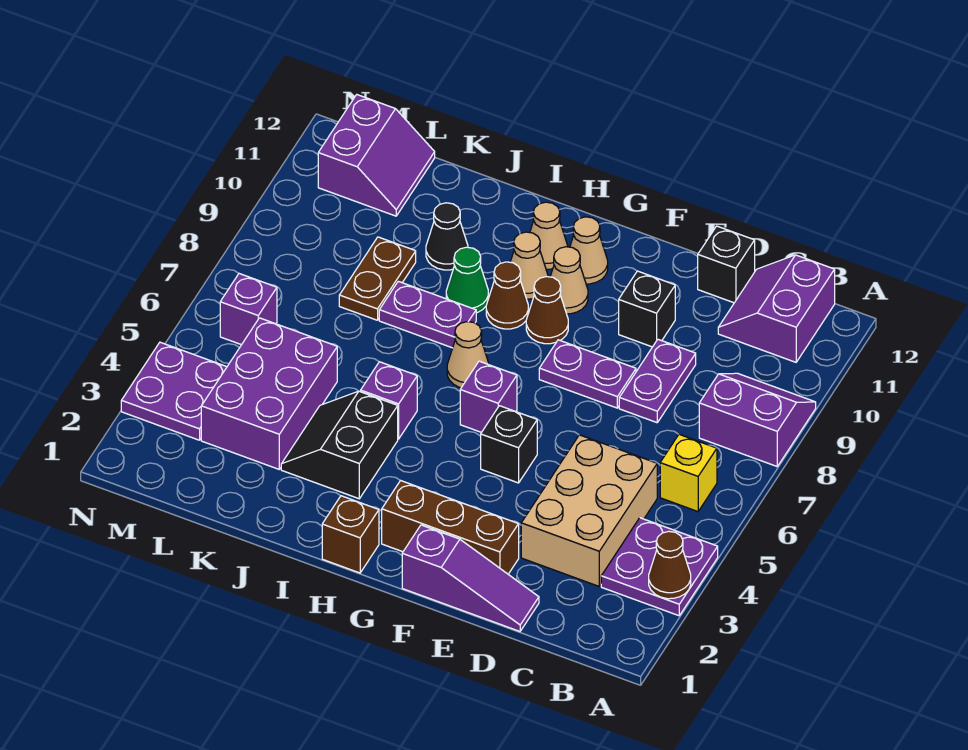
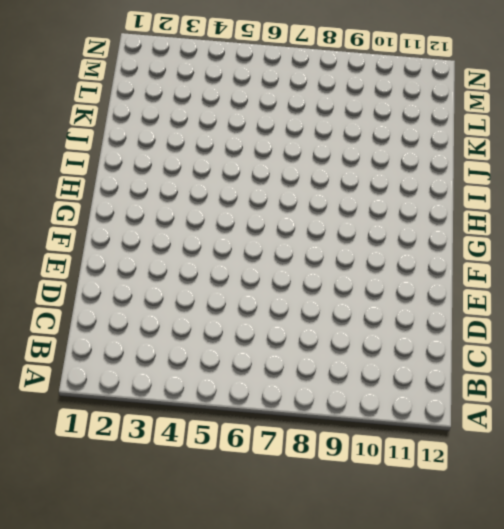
none -> purple plate A3:B4 level 1
none -> purple slope A8:B9 level 1 top 8
none -> yellow brick B6 level 1
none -> purple slope B11:C12 level 1 top B

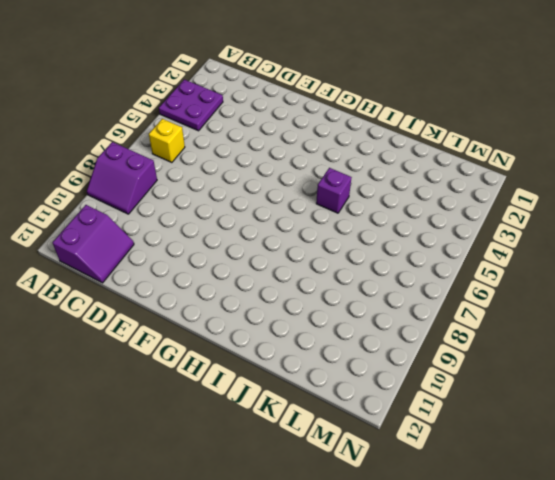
none -> tan brick C3:D5 level 1
none -> purple slope D1:F1 level 1 top F
none -> purple plate D8:D9 level 1
none -> black brick D12 level 1

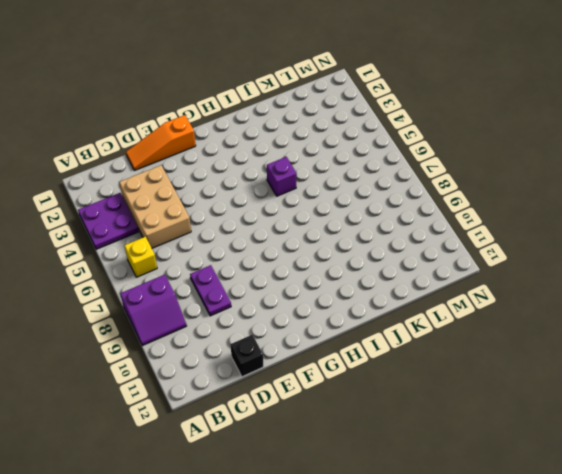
orange slope D1:F1 level 1 top F -> purple slope D1:F1 level 1 top F
none -> purple slope B11:C12 level 1 top B
none -> brown brick E2:G2 level 1
none -> purple plate E8:F8 level 1
none -> black brick E10 level 1

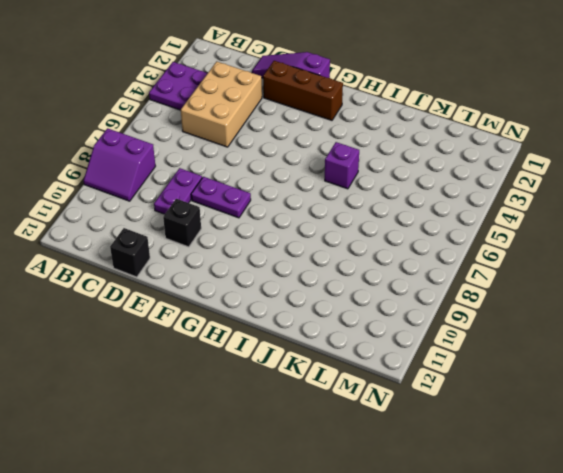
none -> yellow brick B6 level 1
none -> purple slope B11:C12 level 1 top B
none -> black brick F5 level 1
none -> purple brick G6 level 1

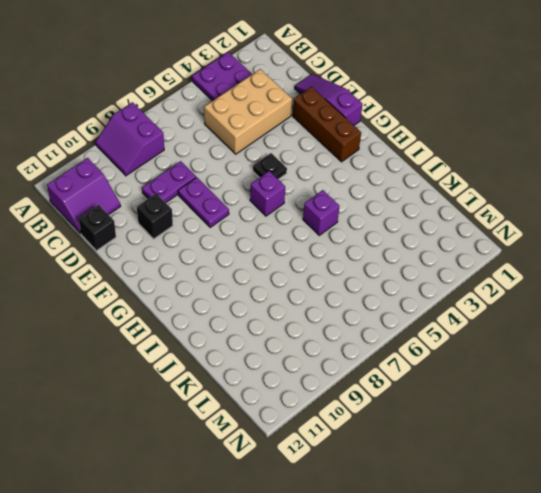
black plate F5 level 1 -> black brick F5 level 1
none -> yellow brick B6 level 1
none -> brown cone G9 level 1
none -> tan cone G10 level 1
none -> tan cone G11 level 1

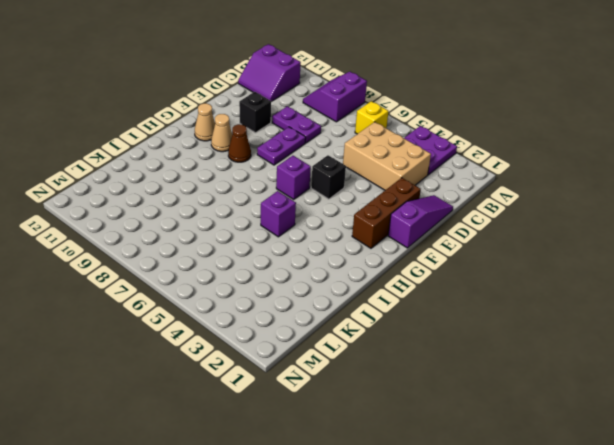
none -> black brick D12 level 1
none -> brown brick H1 level 1
none -> tan cone H7 level 1
none -> brown cone H9 level 1

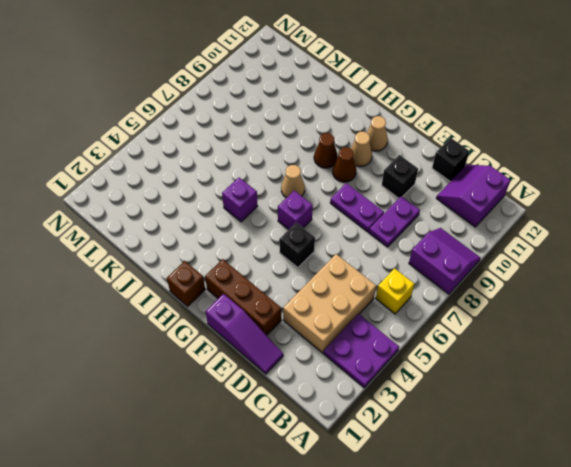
none -> tan cone H10 level 1
none -> tan cone H11 level 1
none -> black slope I3:J4 level 1 top I
none -> purple plate I8:J8 level 1

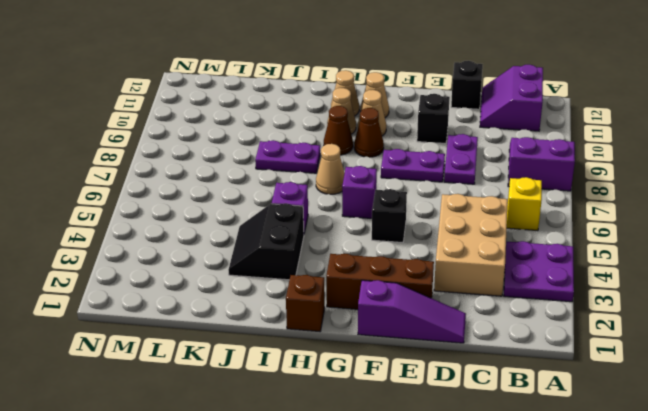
none -> green cone I9 level 1
none -> black cone J10 level 1
none -> purple brick K3:L5 level 1
none -> brown plate K8:K9 level 1

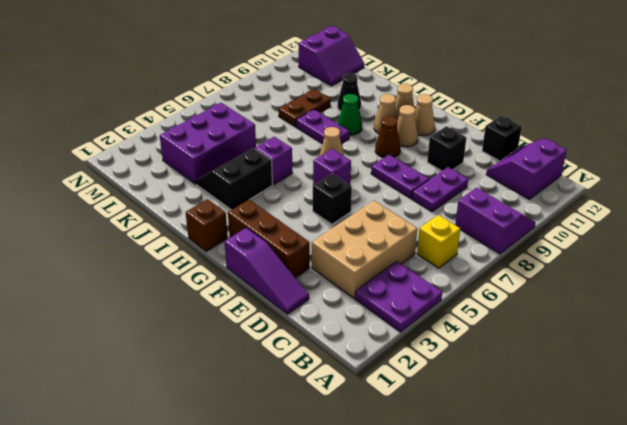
none -> brown cone H9 level 1
none -> purple plate M3:N4 level 1
none -> purple brick M6 level 1
none -> brown cone A3 level 2

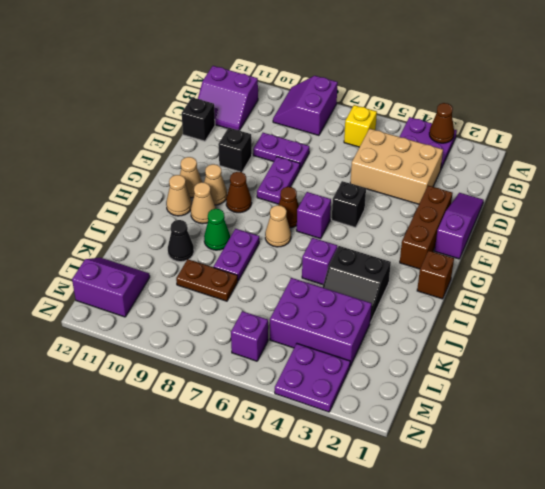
brown cone G7 level 1 -> brown cone H9 level 1

